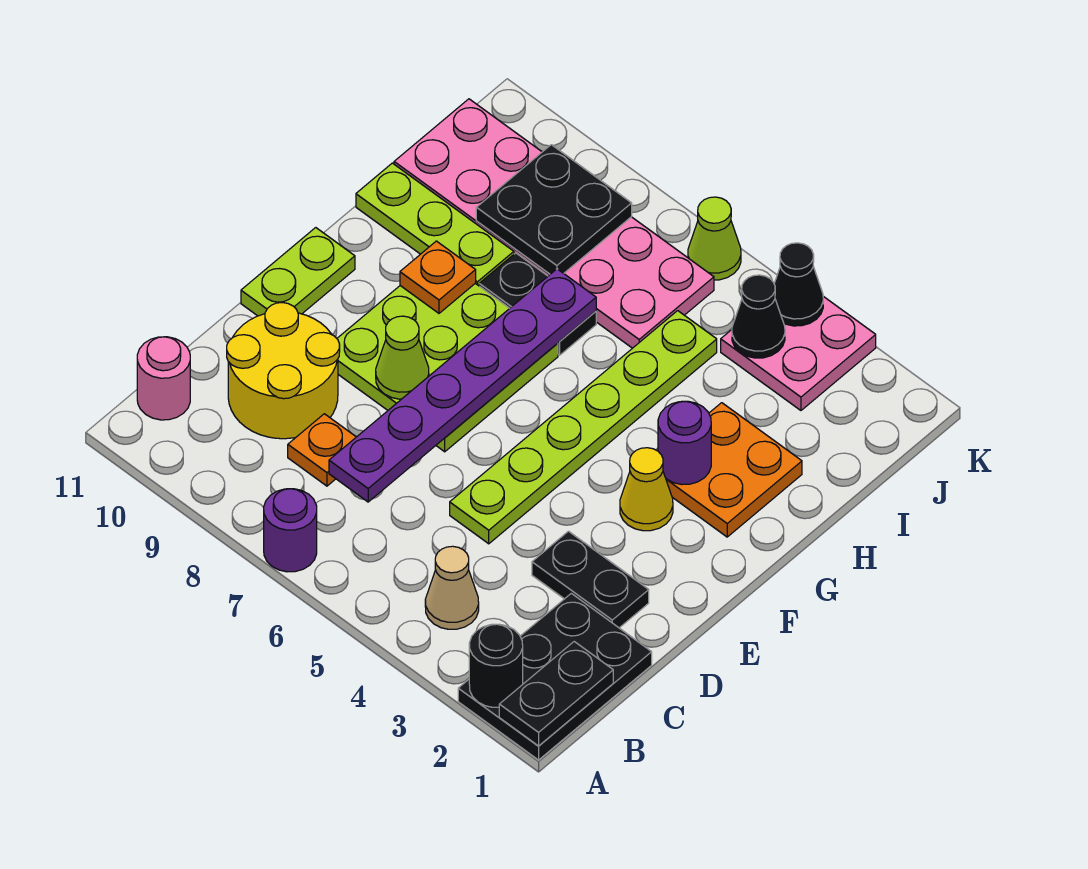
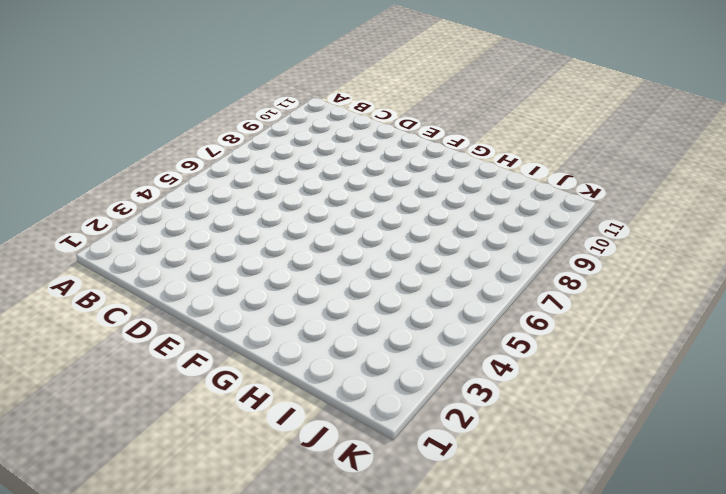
none -> black plate A1:C2 level 1
none -> purple round brick A7 level 1
none -> tan cone B4 level 1

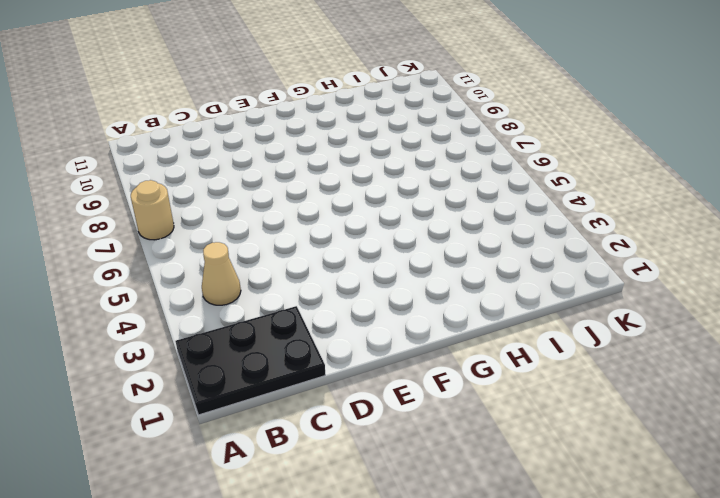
tan round brick A7 level 1 -> purple round brick A7 level 1
none -> pink round brick B11 level 1
none -> orange plate C8 level 1
none -> yellow round brick C9:D10 level 1

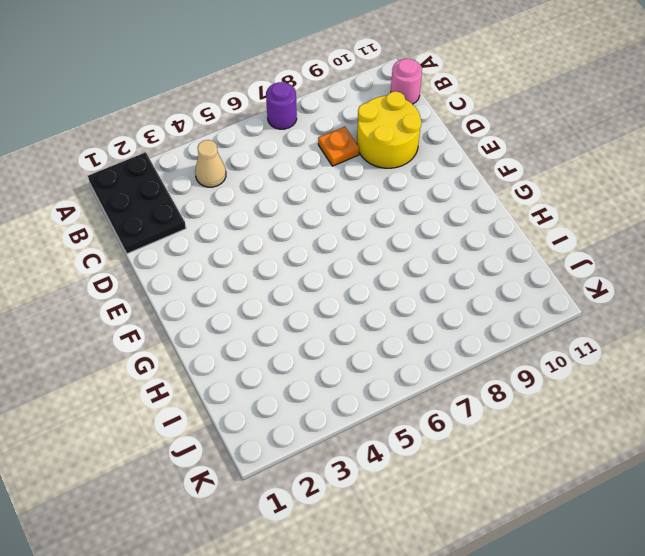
none -> black plate D2:D3 level 1
none -> lime plate D5:I5 level 1
none -> lime plate E7:G9 level 1

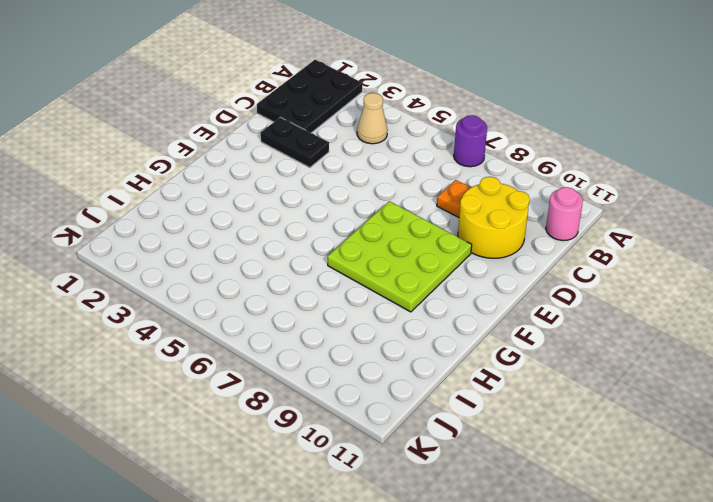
none -> lime plate D5:I5 level 1
none -> lime plate E11:F11 level 1
none -> yellow cone F3 level 1

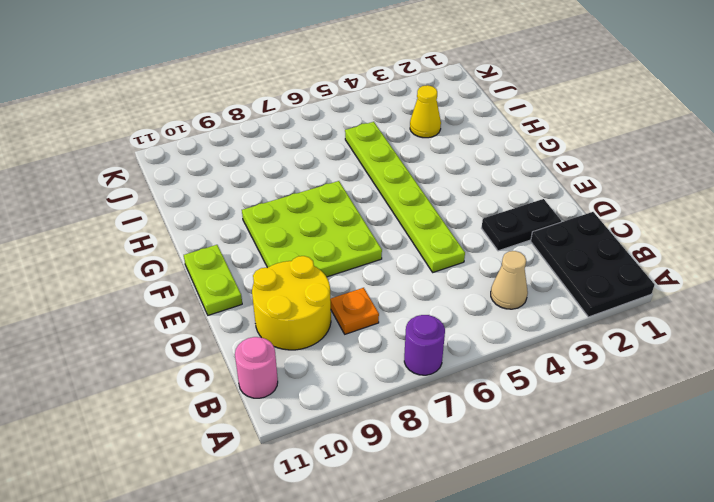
yellow cone I3 level 1 -> yellow cone F3 level 1
none -> orange plate G2:H3 level 1
none -> black plate H7:H8 level 1
none -> lime plate H9:H11 level 1

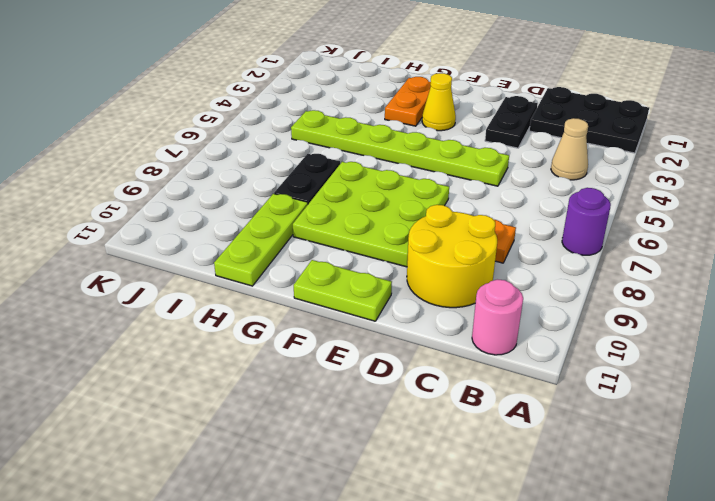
orange plate G2:G3 level 1 -> orange plate G2:H3 level 1
none -> pink plate I6:J11 level 1
none -> pink plate J3:K4 level 1
none -> lime cone K6 level 1

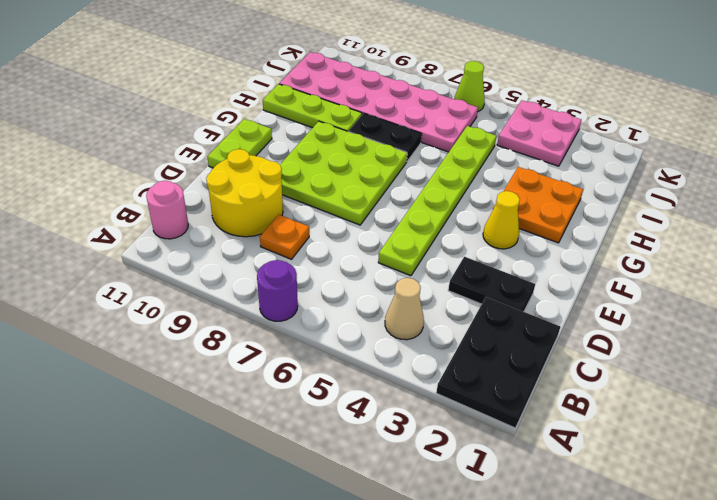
none -> black plate A1:B1 level 2
none -> black round brick A2 level 2
none -> purple plate C7:H7 level 2

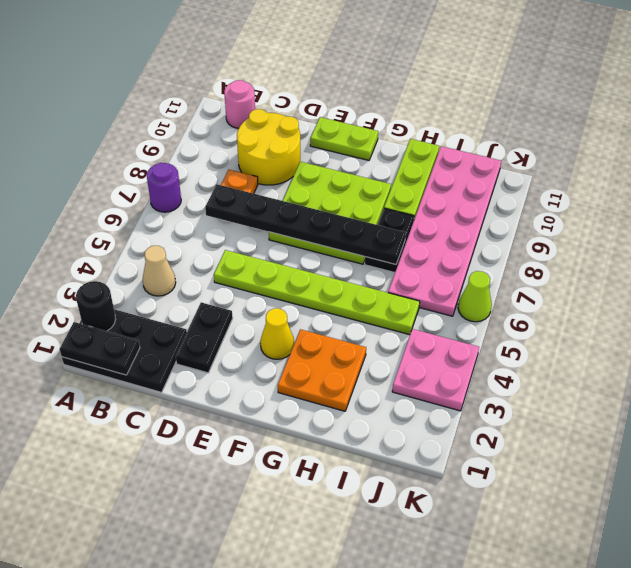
black plate C7:H7 level 2 -> purple plate C7:H7 level 2
none -> lime cone E8 level 2
none -> purple round brick G3 level 2
none -> orange plate G9 level 2

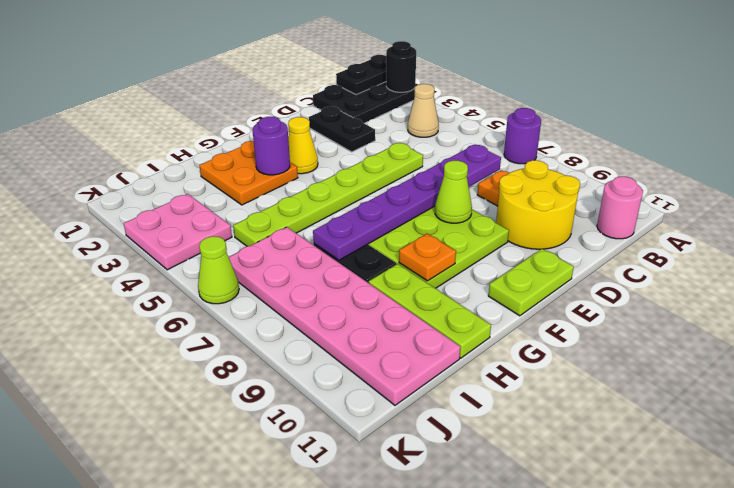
none -> black plate I8:J9 level 2
none -> black cone J4 level 2
none -> black cone K4 level 2

